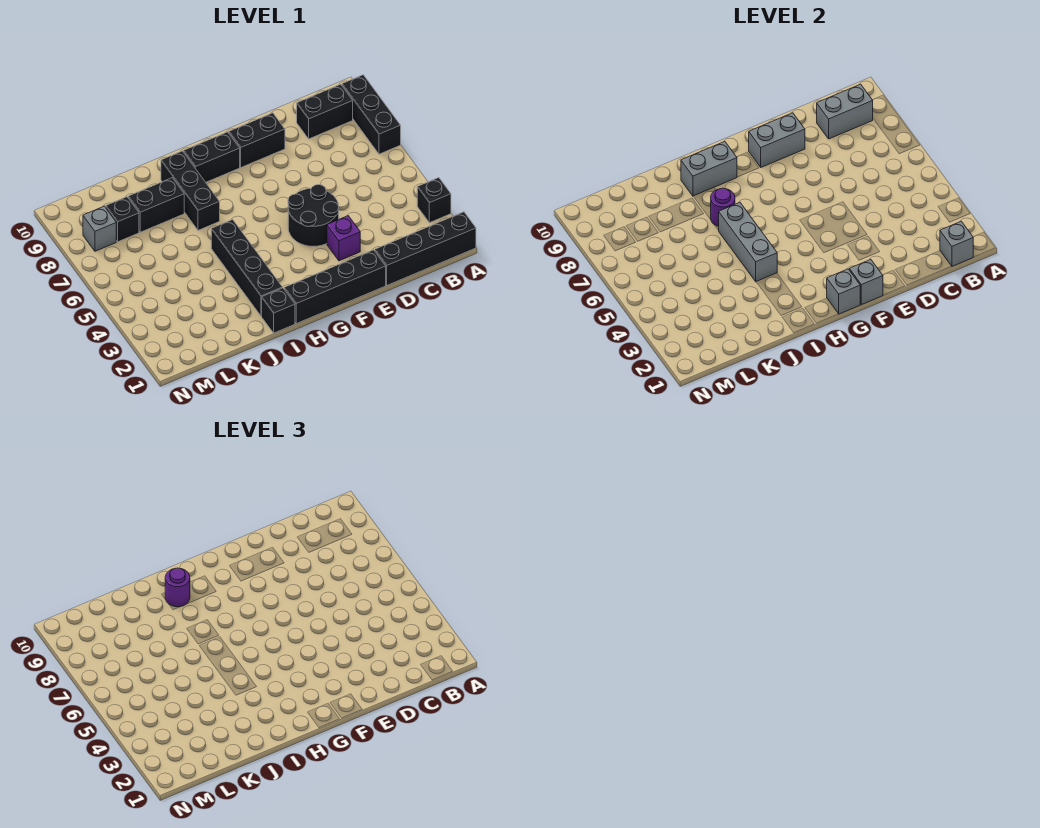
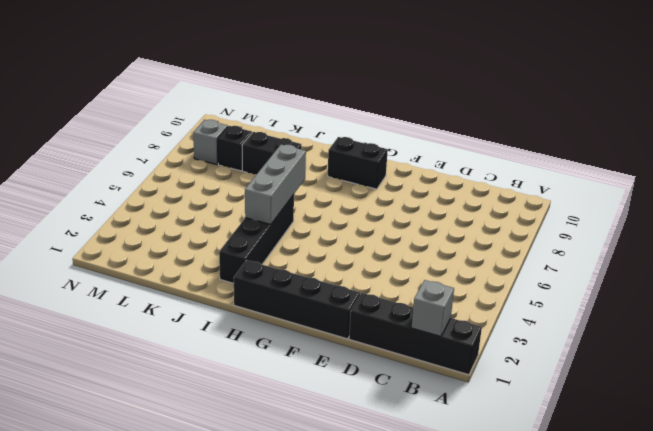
none -> black brick A3 level 1
none -> black brick A7:A9 level 1
none -> black brick B9:C9 level 1

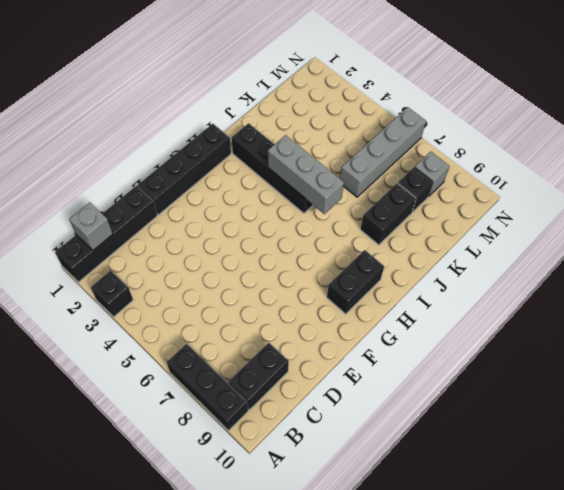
grey brick K6:N6 level 1 -> none
none -> purple brick E3 level 1
none -> black round brick E4:F5 level 1
none -> black brick E9:F9 level 1

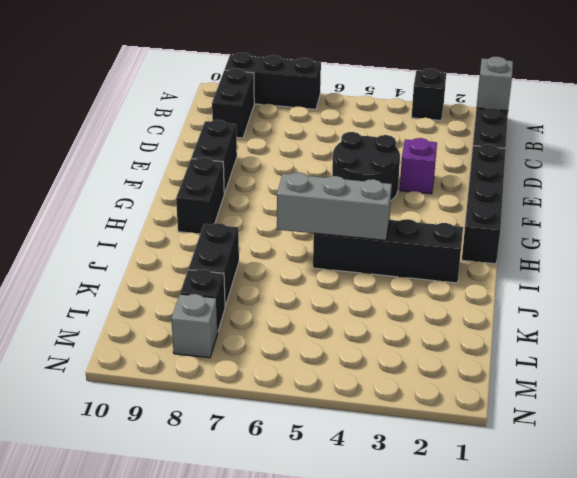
none -> black brick I1 level 1
none -> black brick I7:I9 level 1
none -> grey brick B9:C9 level 2

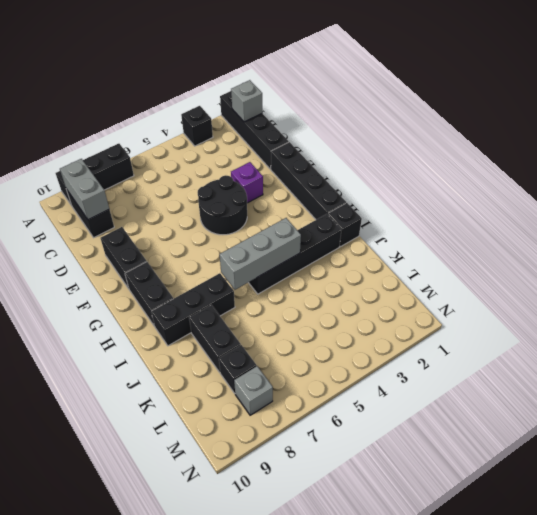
none -> grey brick E9:F9 level 2
none -> grey brick F1 level 2
none -> grey brick G1 level 2

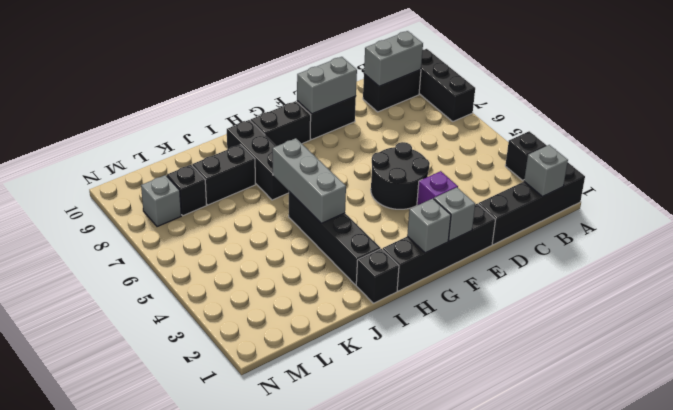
none -> grey brick H9:I9 level 2
none -> purple round brick I7 level 2
none -> purple round brick I9 level 3

